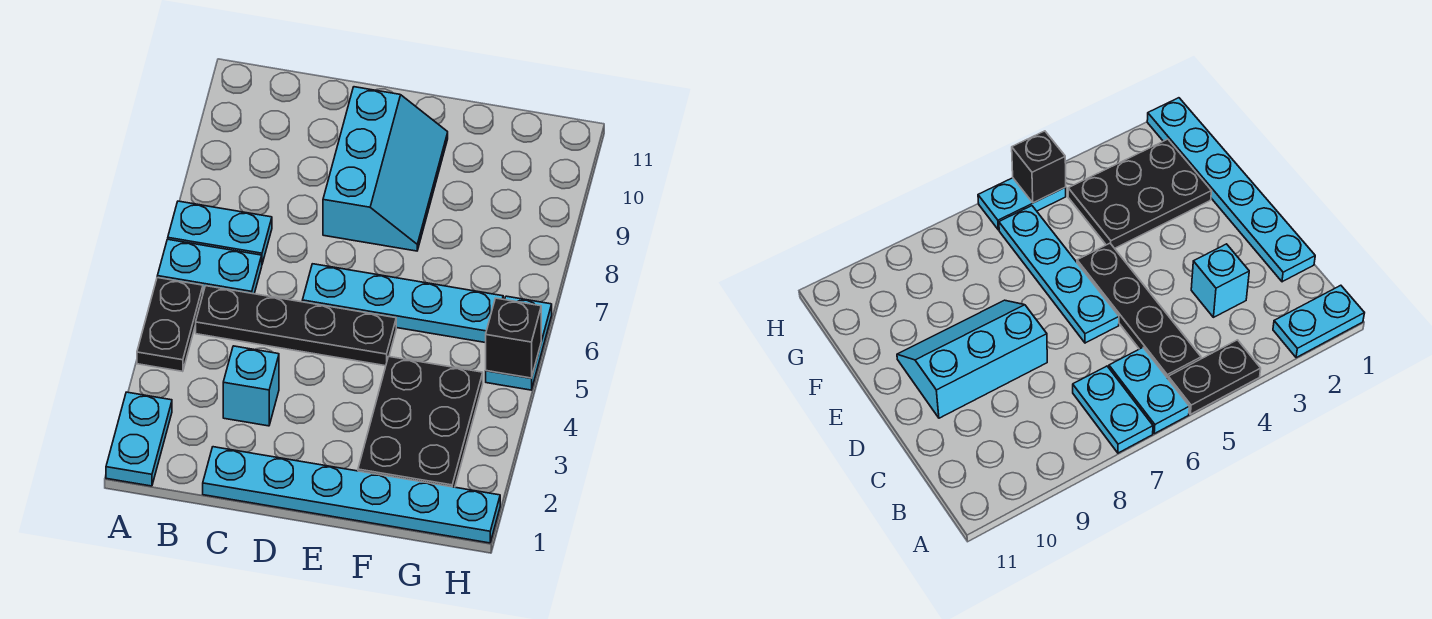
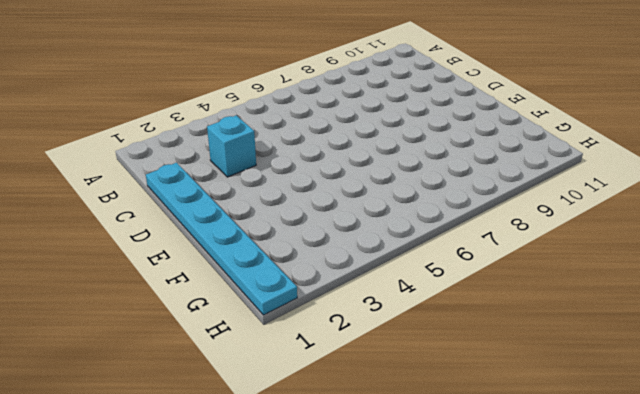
none -> cyan plate A1:A2 level 1
none -> black plate A4:A5 level 1
none -> cyan plate A6:B6 level 1

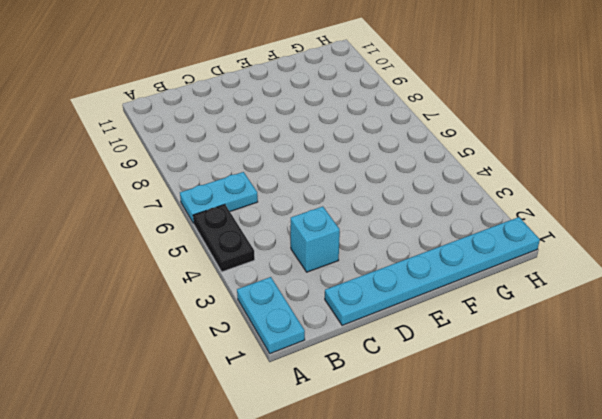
none -> cyan plate A7:B7 level 1
none -> black plate B5:E5 level 1
none -> cyan plate D6:G6 level 1

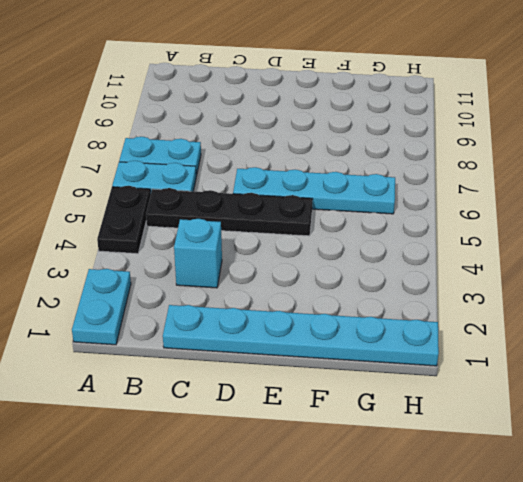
none -> cyan slope D8:E10 level 1 top D
none -> black plate F2:G4 level 1
none -> cyan plate H5:H6 level 1

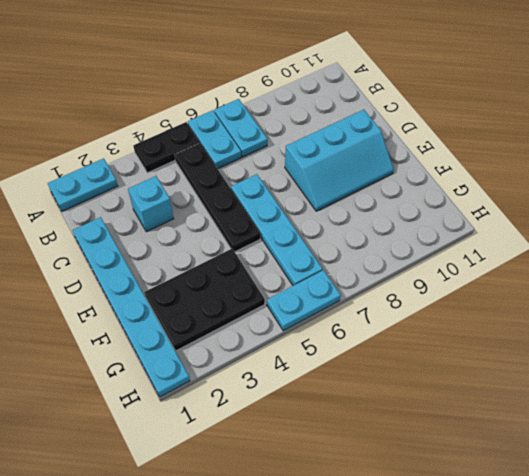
none -> black brick H5 level 2

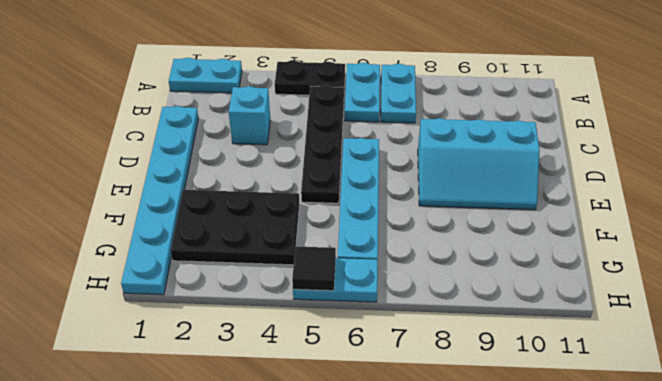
black tile H5 level 2 -> black brick H5 level 2

